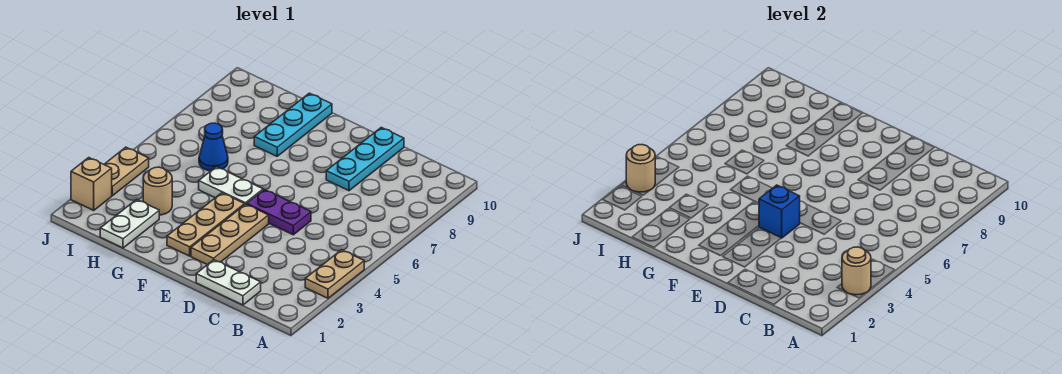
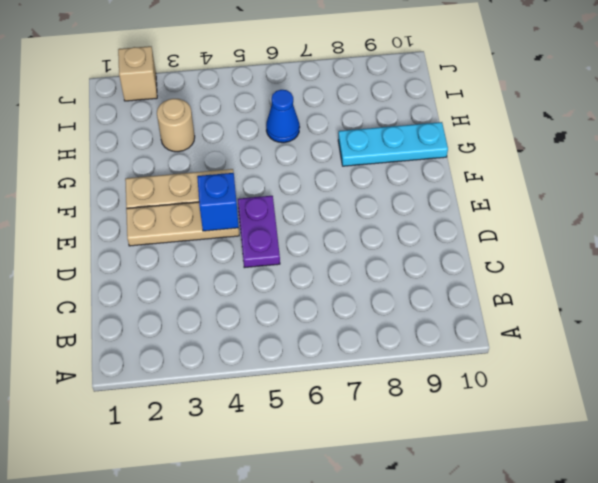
none -> tan plate A3:A4 level 1
none -> white plate C1:D1 level 1
none -> cyan plate D8:D10 level 1

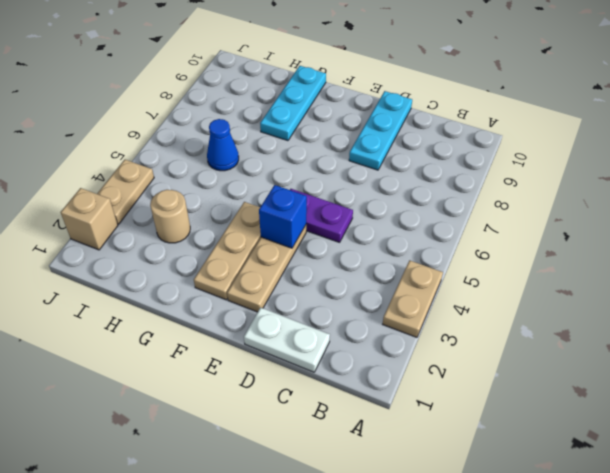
none -> white plate F5:G5 level 1
none -> white plate H1:H2 level 1
none -> tan round brick A3 level 2

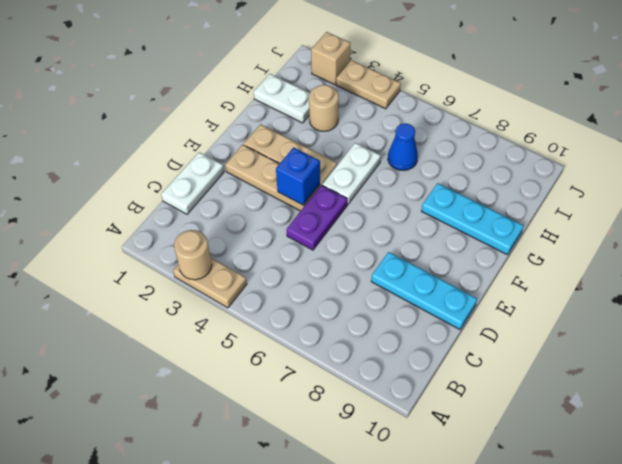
none -> tan round brick J3 level 2

